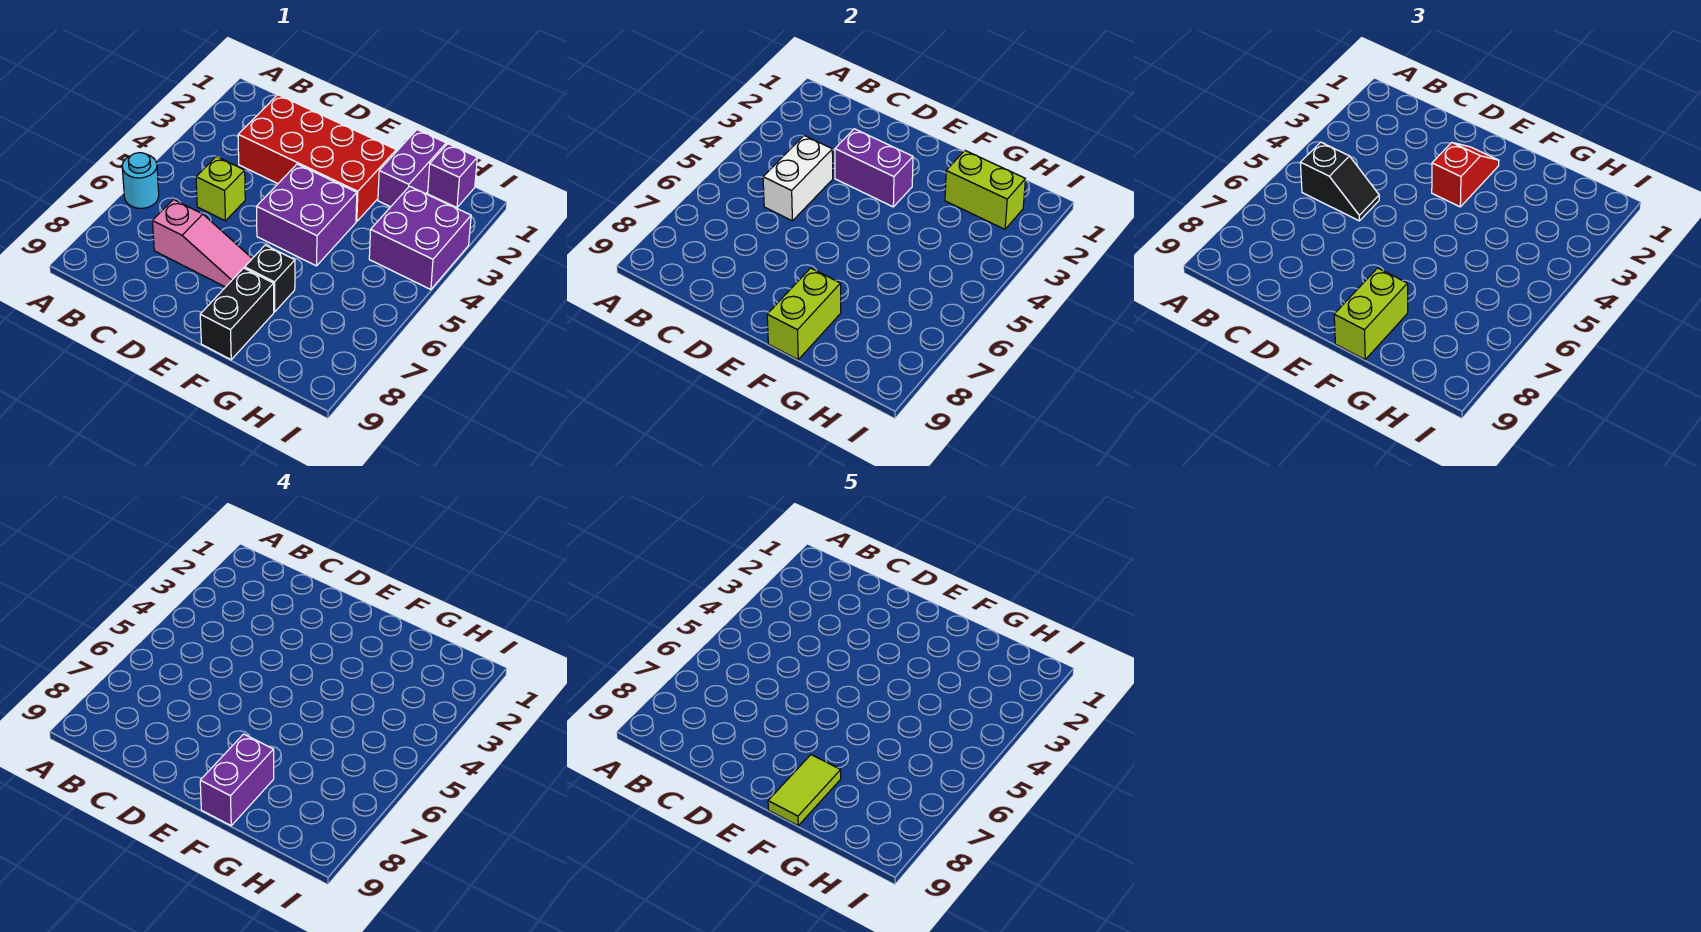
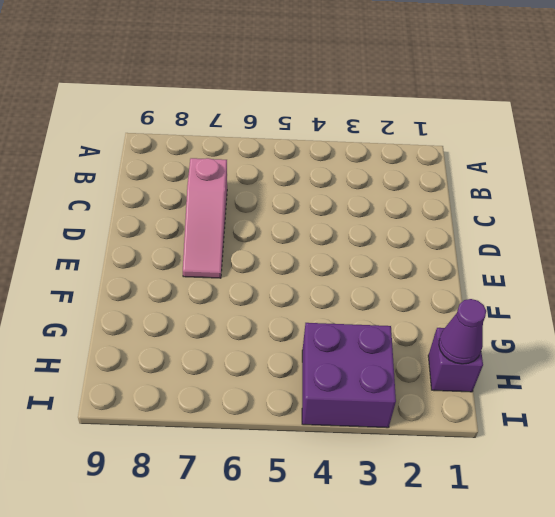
purple cone H1 level 2 -> none
none -> cyan round brick A6 level 1
none -> red brick C2:F3 level 1
none -> lime brick C5 level 1

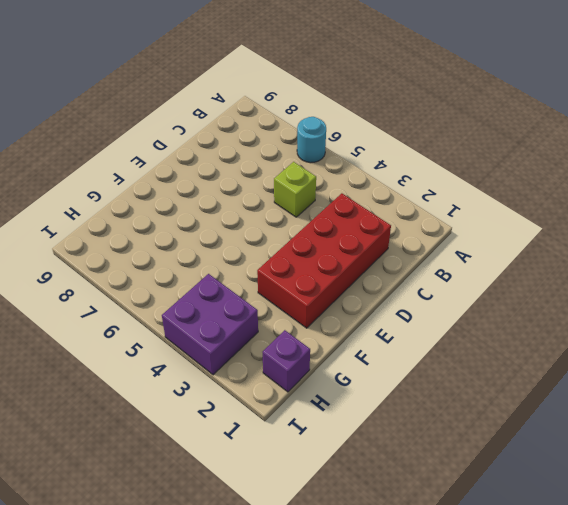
none -> pink slope C7:E7 level 1 top C
none -> purple brick E4:F5 level 1
none -> black brick F7 level 1

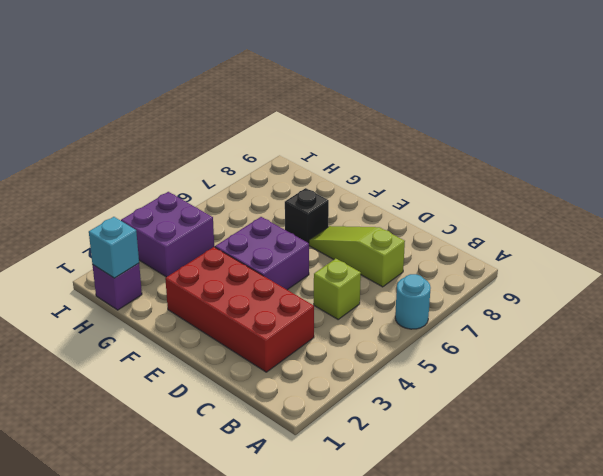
lime slope C7:E7 level 1 top C -> pink slope C7:E7 level 1 top C
cyan brick H1 level 2 -> none
none -> black brick F8:F9 level 1
none -> purple brick G1:G2 level 1
none -> white brick C4:C5 level 2

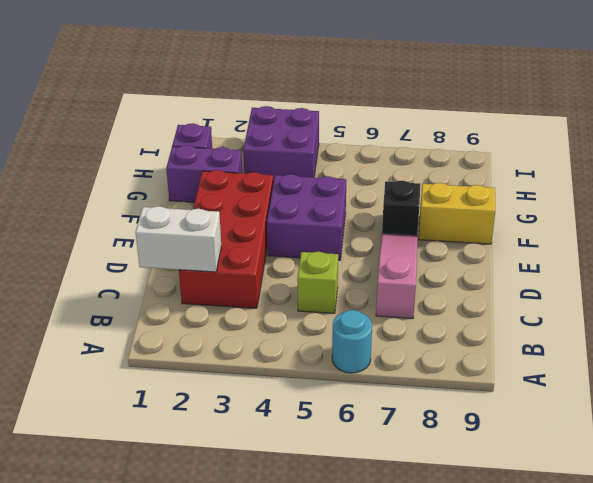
white brick C1:C2 level 2 -> white brick C4:C5 level 2
yellow brick F8:F9 level 1 -> black brick F8:F9 level 1
none -> purple brick D3:E3 level 2
none -> lime brick F8:F9 level 2
none -> lime brick G2:H2 level 2

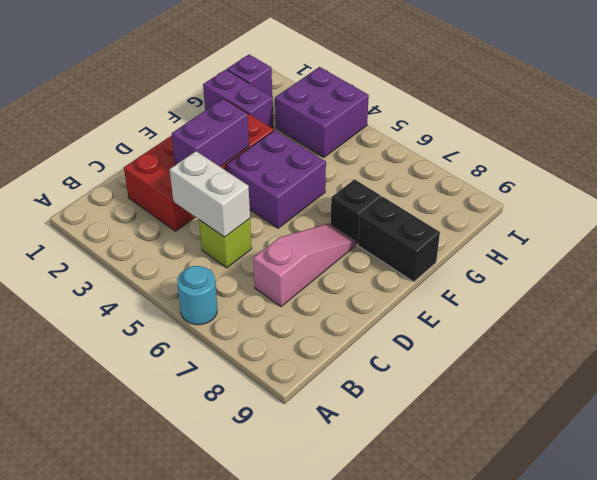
none -> lime brick F8:F9 level 2
none -> lime brick G2:H2 level 2
none -> black slope B5:C5 level 3 top B

